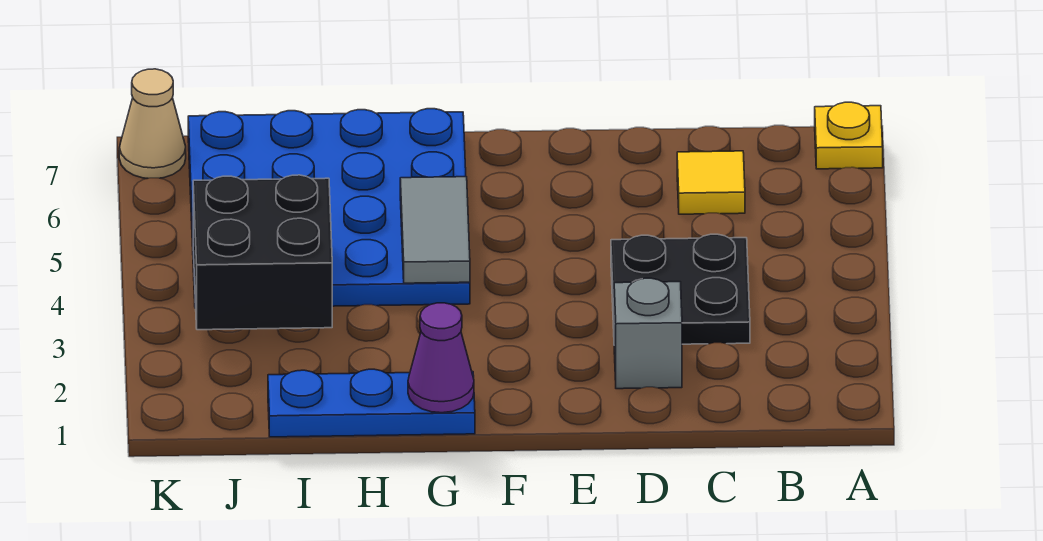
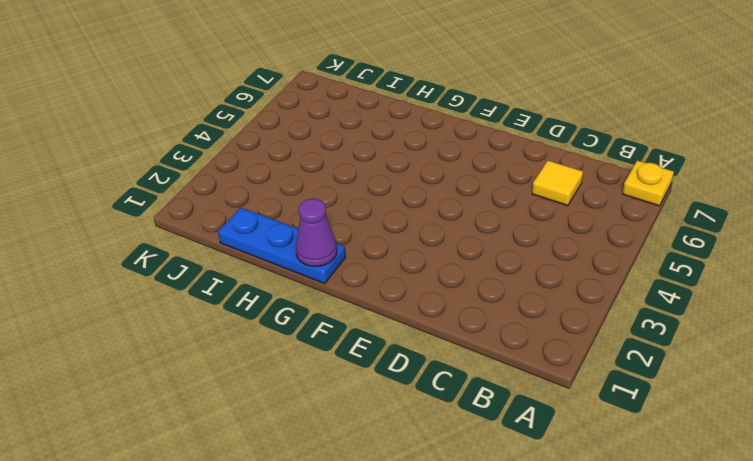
none -> black plate C3:D4 level 1
none -> grey brick D2 level 1

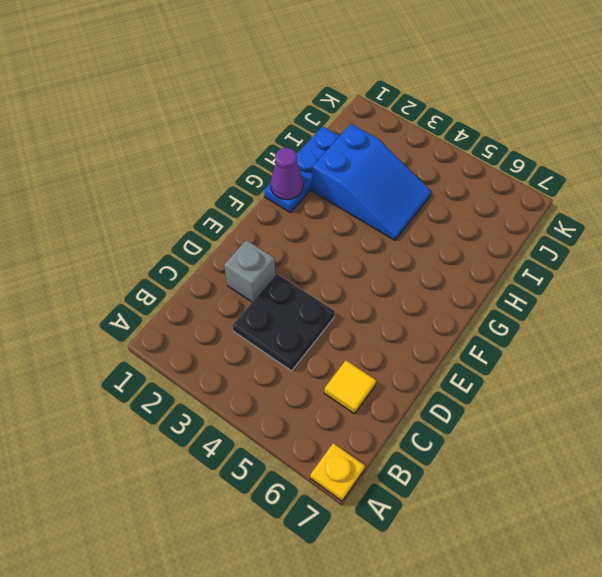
blue slope H2:I4 level 1 top 2 -> blue plate G4:J7 level 1
none -> tan cone K7 level 1
none -> grey tile G4:G5 level 2

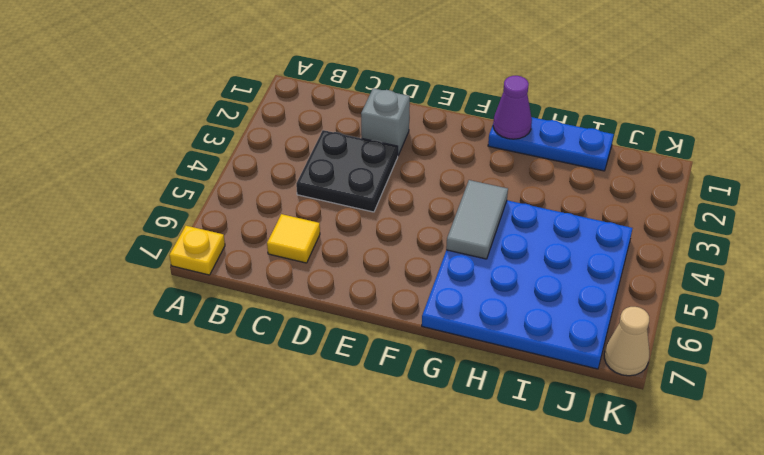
none -> black brick I3:J4 level 2

